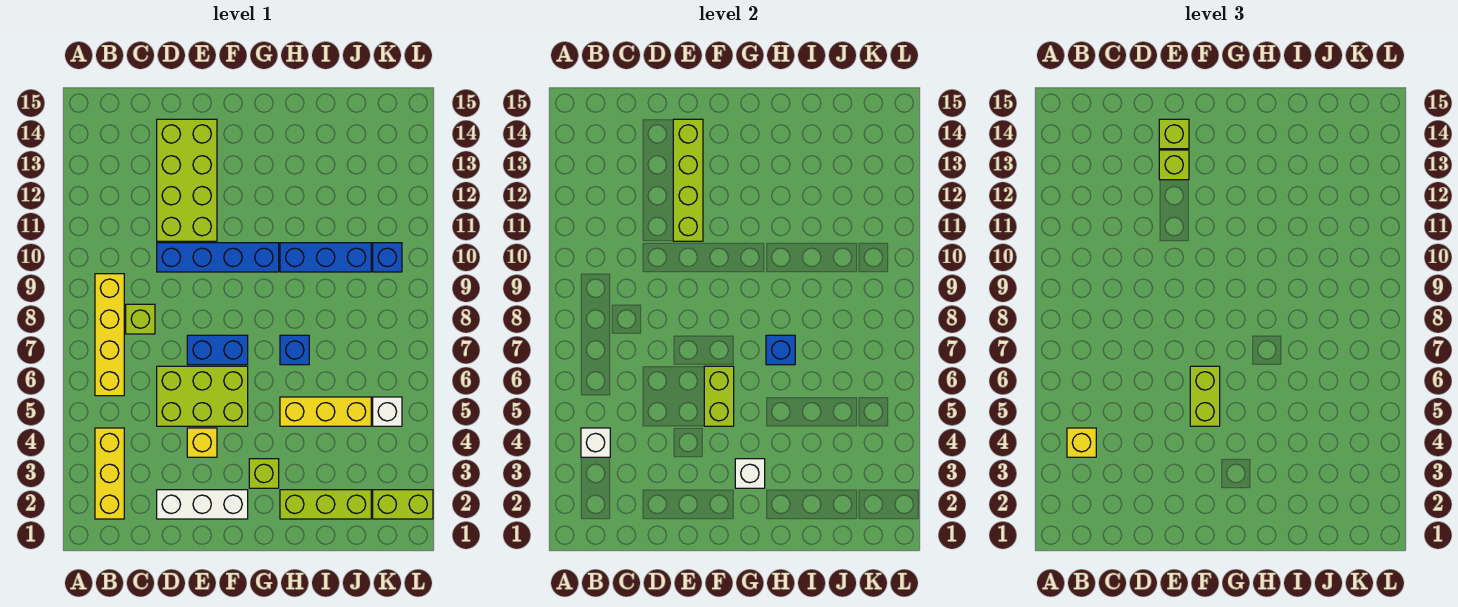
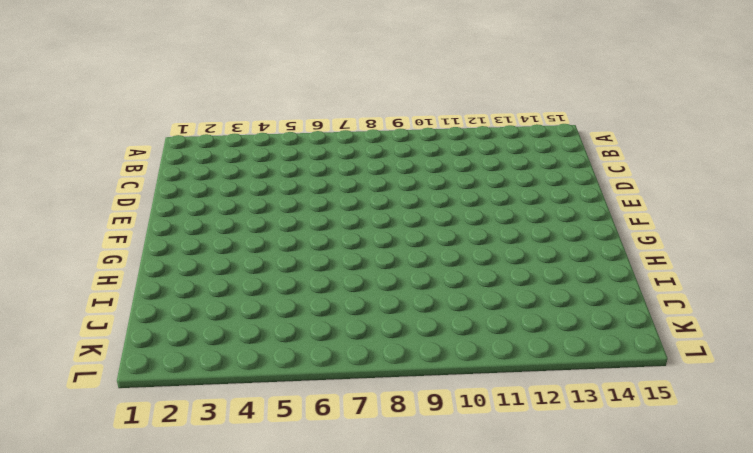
none -> yellow brick B2:B4 level 1
none -> yellow brick B6:B9 level 1
none -> lime brick C8 level 1

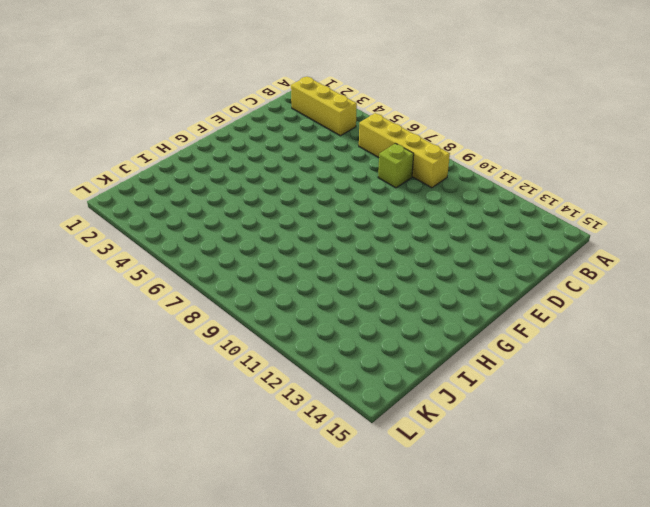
none -> white brick D2:F2 level 1
none -> lime brick D5:F6 level 1
none -> blue brick D10:G10 level 1

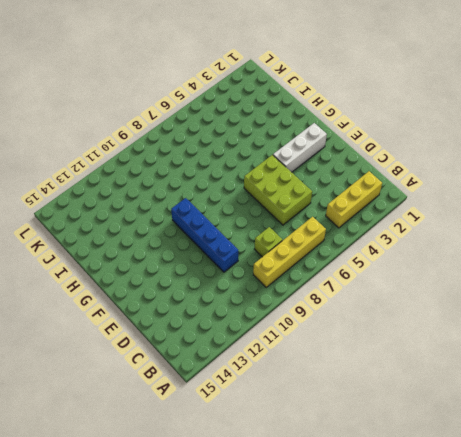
white brick F2:F4 level 1 -> white brick D2:F2 level 1
none -> lime brick D11:E14 level 1
none -> yellow brick E4 level 1
none -> blue brick E7:F7 level 1

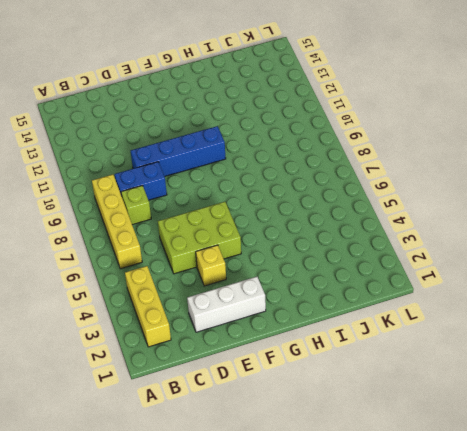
blue brick C9:D9 level 1 -> blue brick E7:F7 level 1
none -> lime brick D11:E14 level 1
none -> lime brick G3 level 1
none -> lime brick H2:J2 level 1

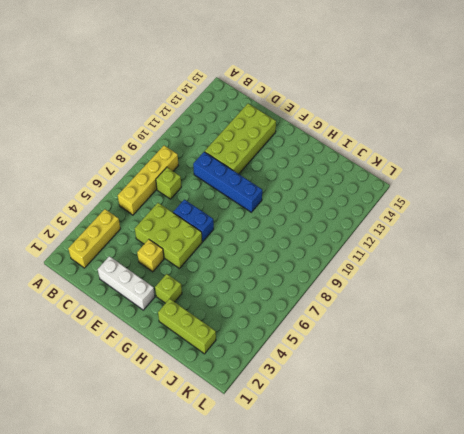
none -> yellow brick H5:J5 level 1
none -> blue brick H7 level 1
none -> blue brick H10:J10 level 1

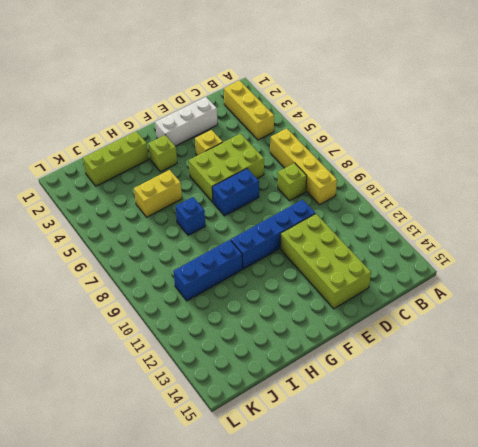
yellow brick H5:I5 level 1 -> yellow brick H5:J5 level 1
none -> lime brick K2:L2 level 1
none -> white brick K5 level 1
none -> blue brick K10 level 1

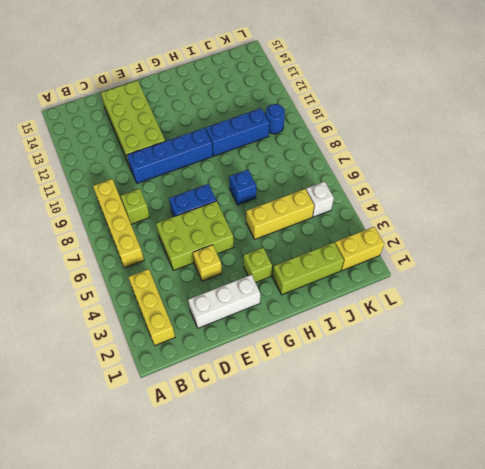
yellow brick K2:L2 level 1 -> lime brick K2:L2 level 1
blue round brick K10 level 1 -> blue brick K10 level 1
none -> white brick B4 level 2
none -> lime brick E11:E14 level 2
none -> lime brick F5:F6 level 2

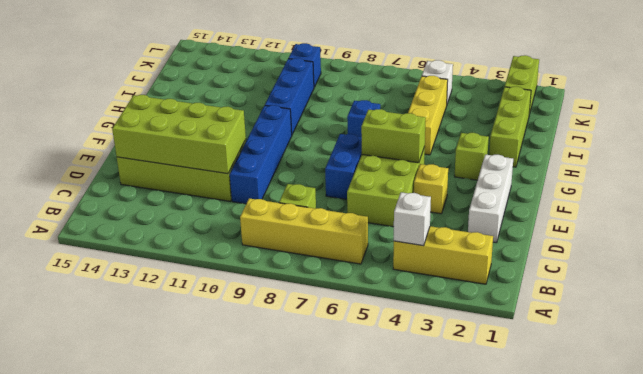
lime brick D11:E14 level 2 -> lime brick E11:E14 level 2
none -> white brick G3 level 2
none -> blue brick H7 level 2
none -> yellow brick B4 level 3

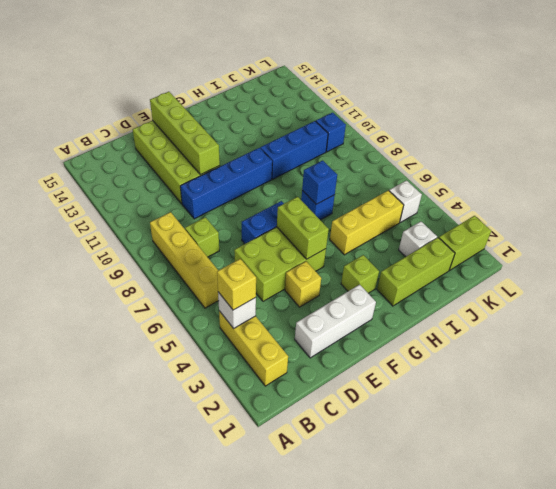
white brick J3 level 1 -> white brick G3 level 2
none -> lime brick E13 level 3
none -> lime brick E14 level 3
none -> lime brick F5:F6 level 3

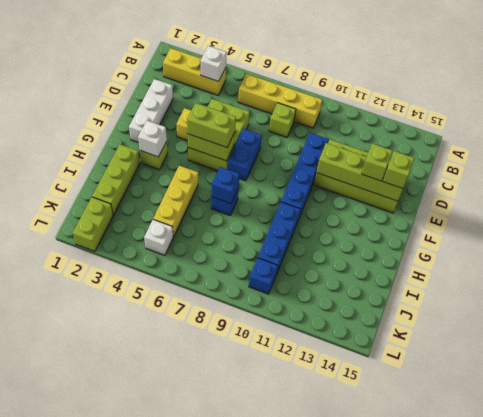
none -> yellow brick B4 level 3

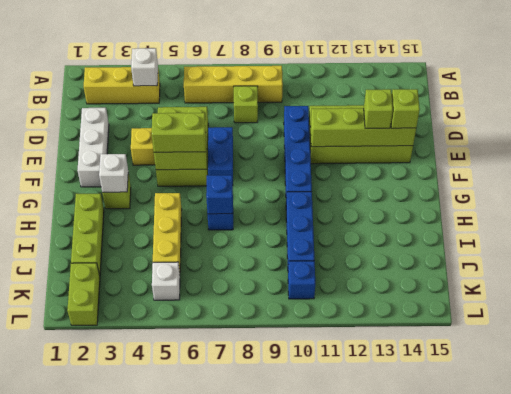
none -> yellow brick B4 level 3

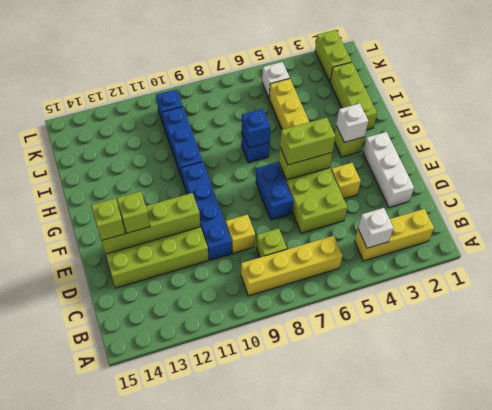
yellow brick D9 level 1 -> yellow brick B4 level 3

